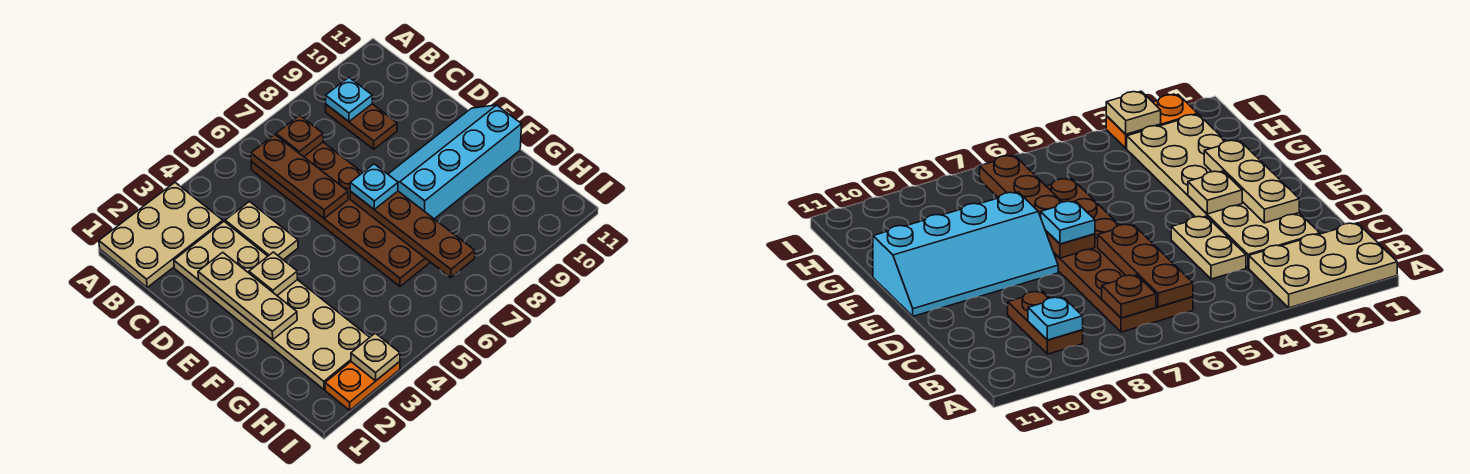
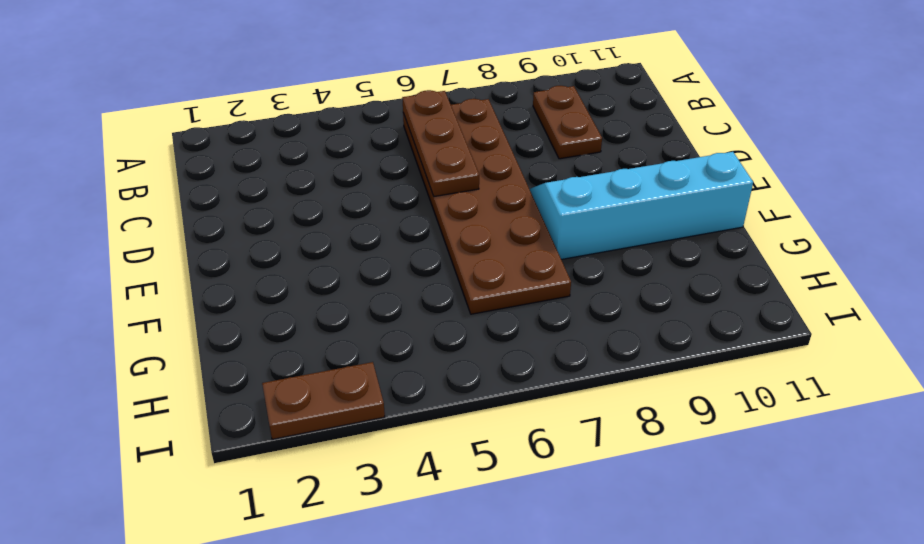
brown plate I2:I3 level 1 -> orange plate I2:I3 level 1
none -> tan plate A1:B3 level 1
none -> tan plate C2:H3 level 1
none -> tan plate C4:D4 level 1

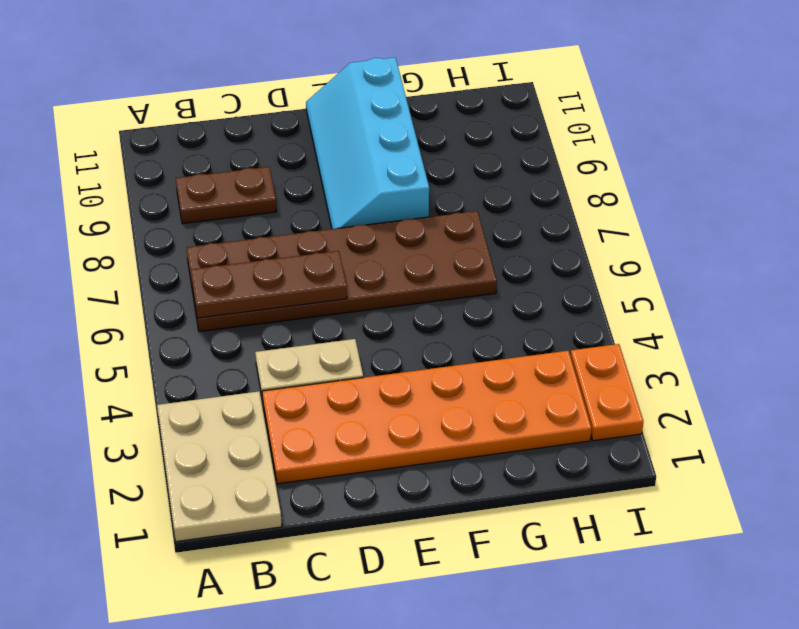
orange plate C2:H3 level 1 -> tan plate C2:H3 level 1
none -> brown plate B7 level 2
none -> cyan plate B9 level 2
none -> tan plate D2:F2 level 2

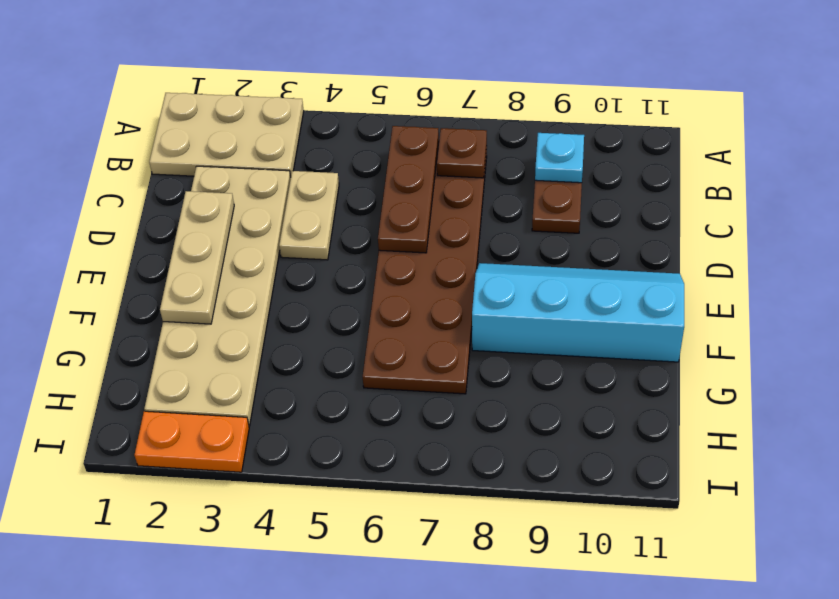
none -> tan plate E3 level 2
none -> brown plate E7:H7 level 2
none -> tan plate I3 level 2

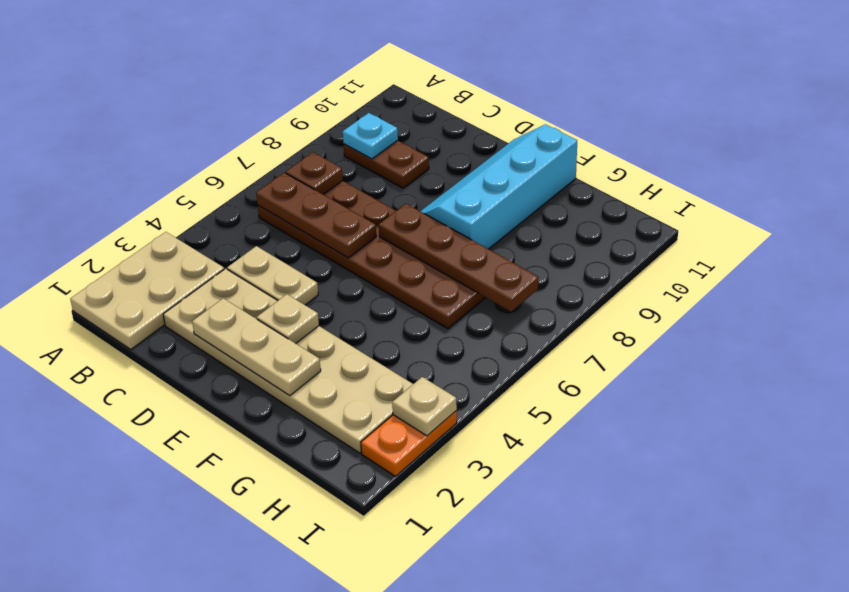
none -> cyan plate E7 level 3

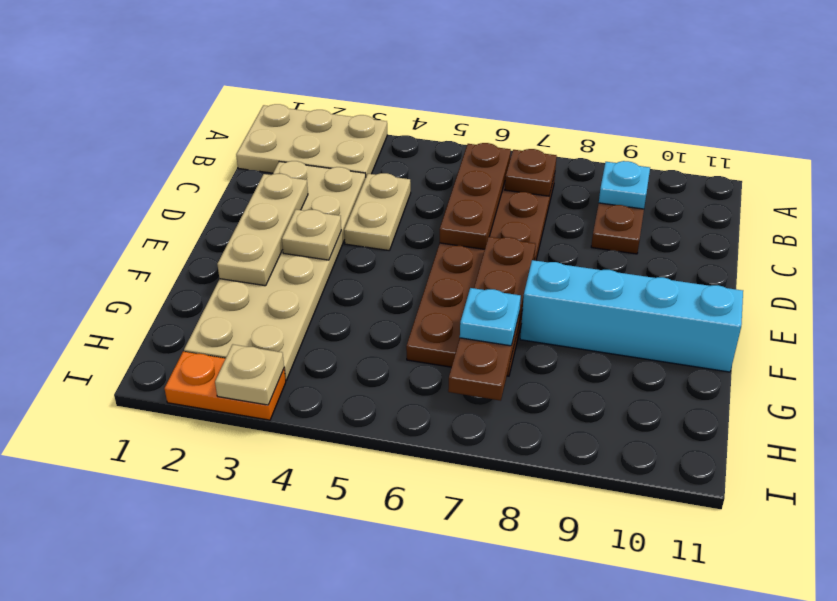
cyan plate G7 level 3 -> cyan plate E7 level 3

